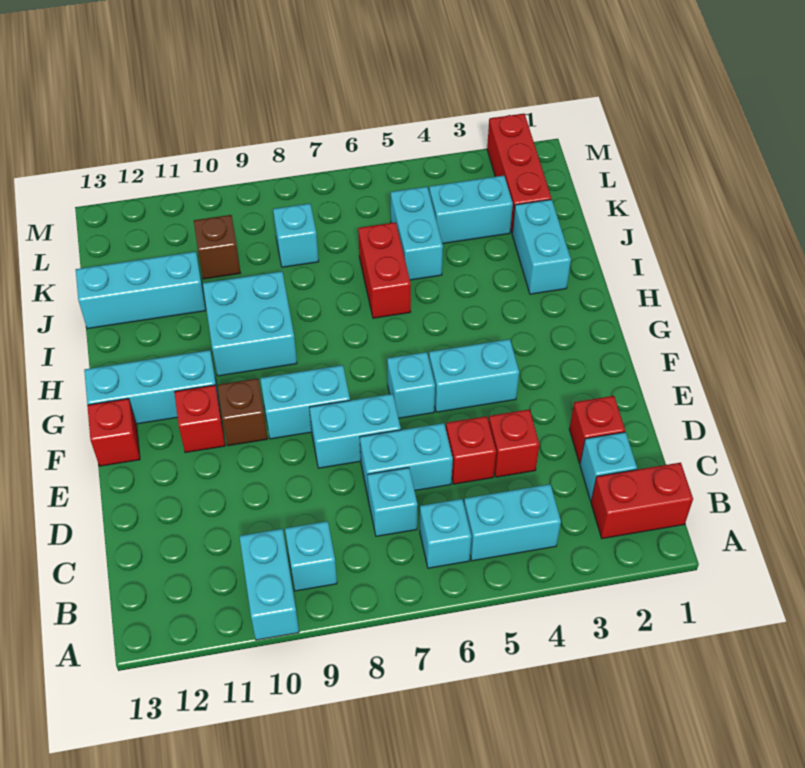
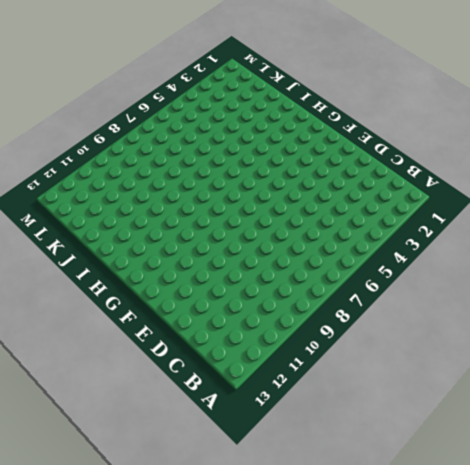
none -> cyan brick A10:B10 level 1
none -> red brick B1:B2 level 1
none -> cyan brick B4:B5 level 1

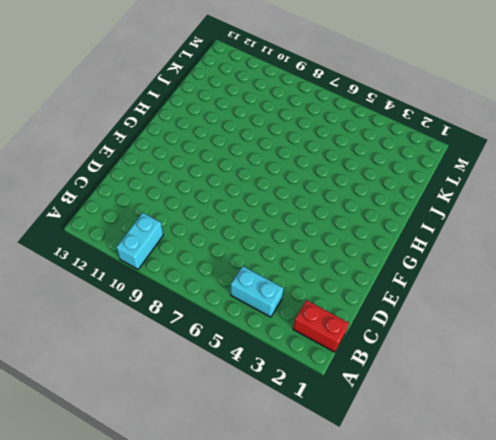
none -> cyan brick B6 level 1
none -> cyan brick B9 level 1
none -> cyan brick C2 level 1

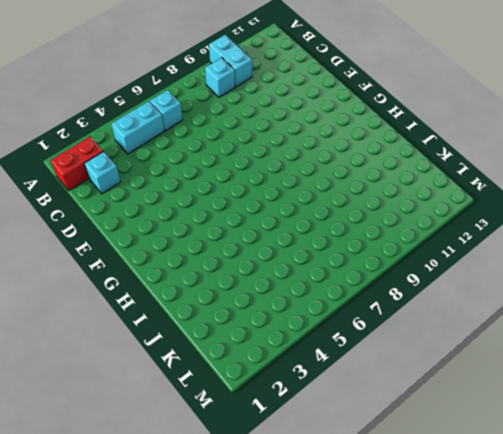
none -> cyan brick C7 level 1
none -> red brick D2 level 1
none -> red brick D4 level 1

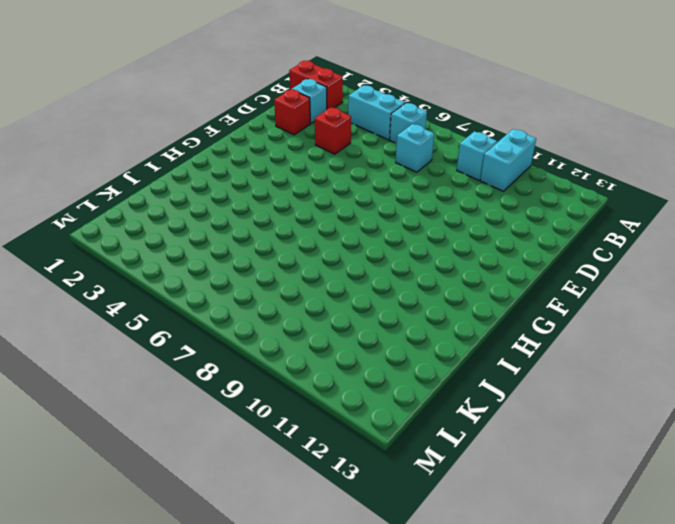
none -> red brick D5 level 1
none -> cyan brick D6:D7 level 1
none -> cyan brick E7:E8 level 1

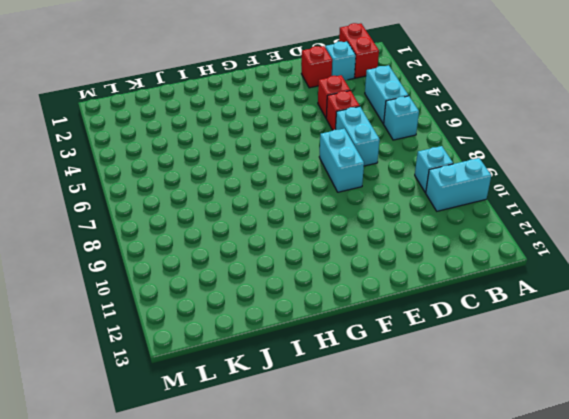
none -> cyan brick C7 level 1
none -> cyan brick F4:F5 level 1
none -> cyan brick F6 level 1

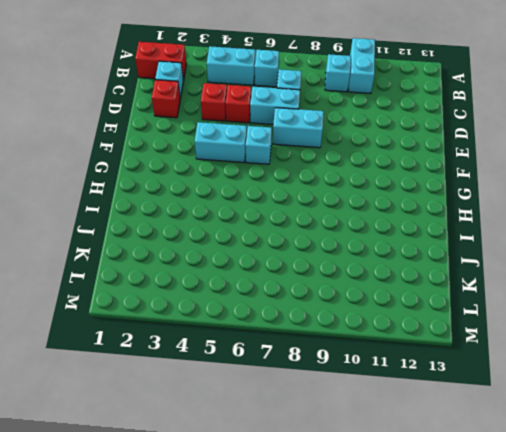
none -> cyan brick F8:F9 level 1
none -> brown brick F10 level 1
none -> red brick F11 level 1

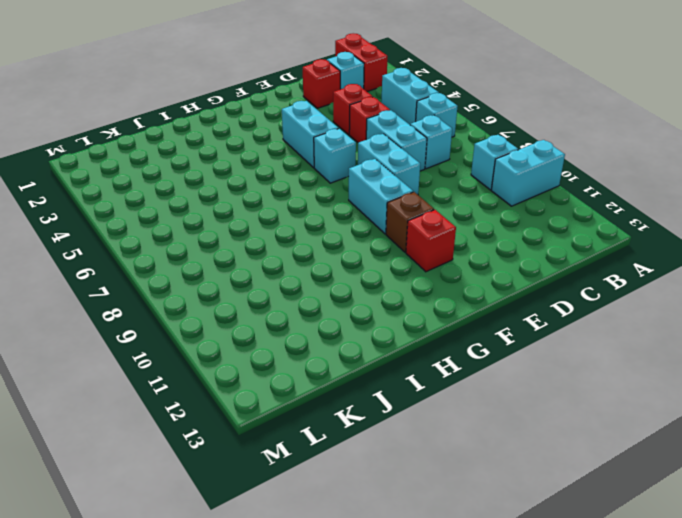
none -> red brick F13 level 1
none -> cyan brick G11:G13 level 1
none -> cyan brick H9:I10 level 1

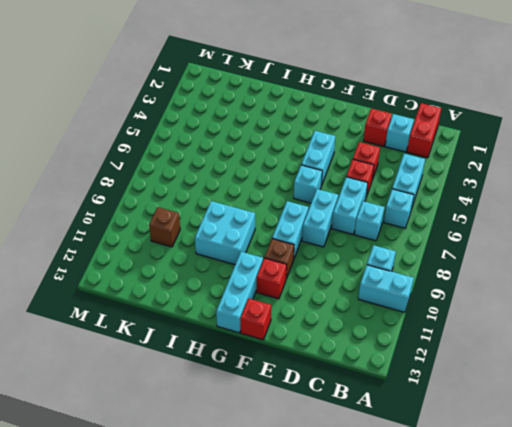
none -> cyan brick I2:J2 level 1
none -> red brick I6:J6 level 1
none -> cyan brick J5:K5 level 1

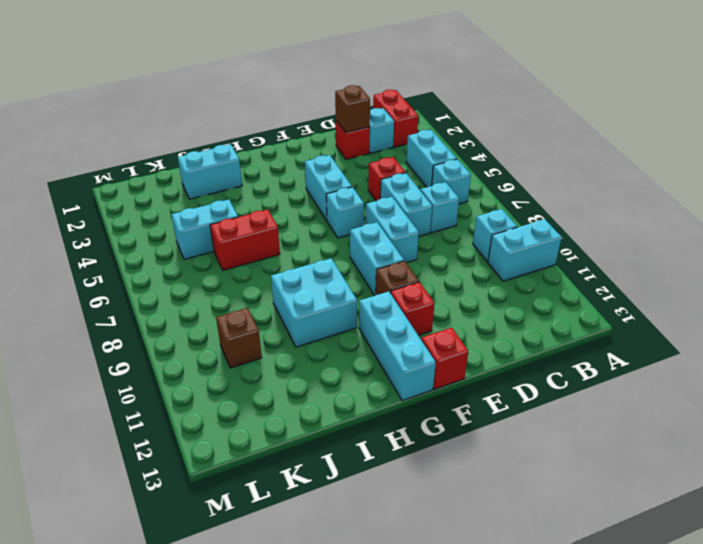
brown brick D2 level 2 -> none
none -> red brick D4 level 1
none -> cyan brick J11:J13 level 1
none -> red brick K2:M2 level 1

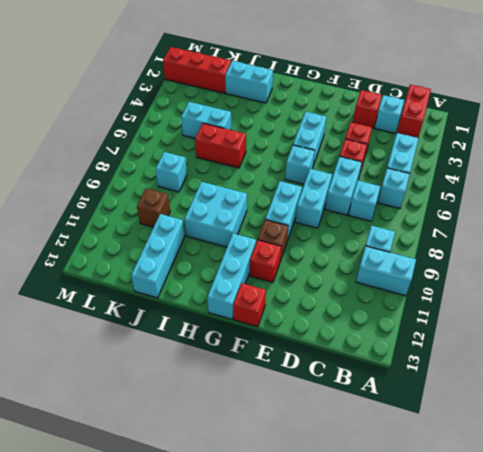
none -> cyan brick K3:K4 level 1

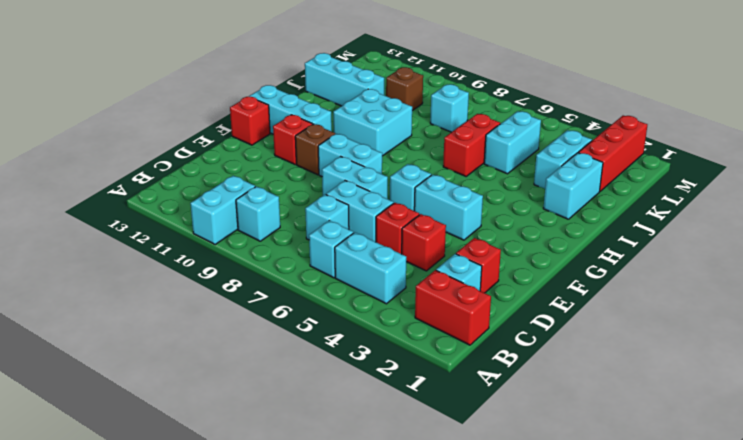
cyan brick J3:K3 level 1 -> cyan brick K3:K4 level 1

